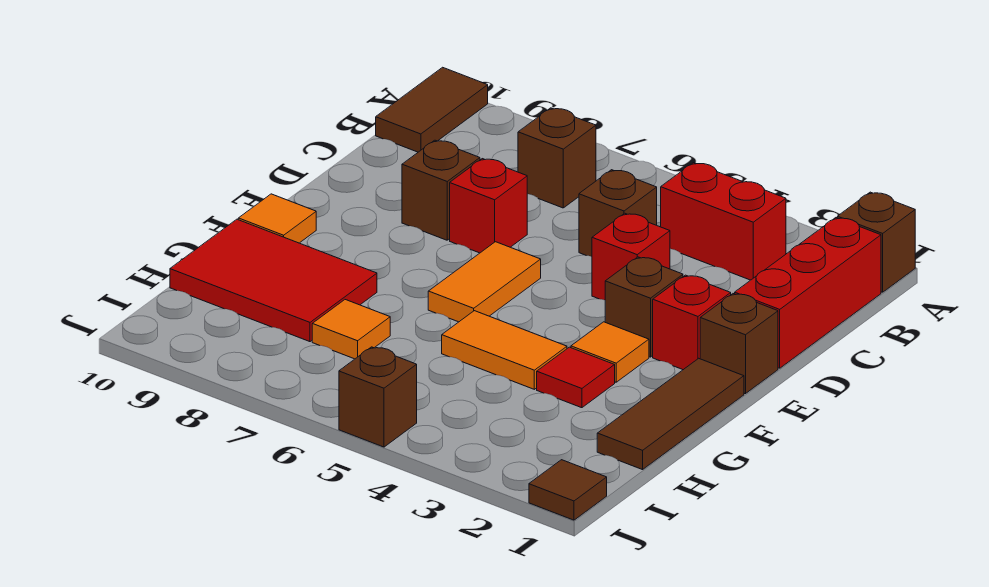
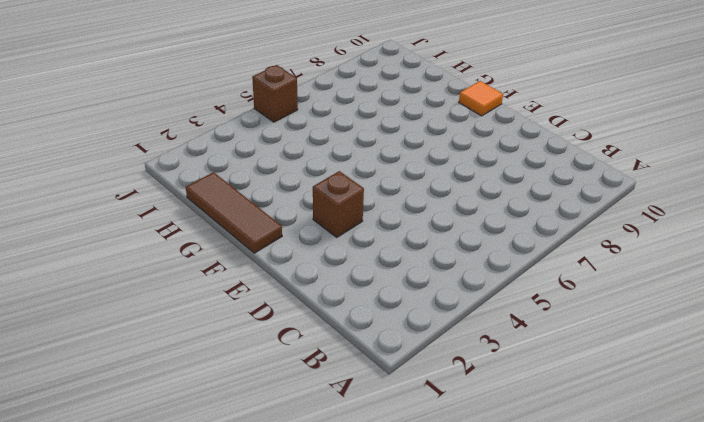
none -> brown brick A1 level 1
none -> brown tile A10:B10 level 1
none -> red brick B1:D1 level 1

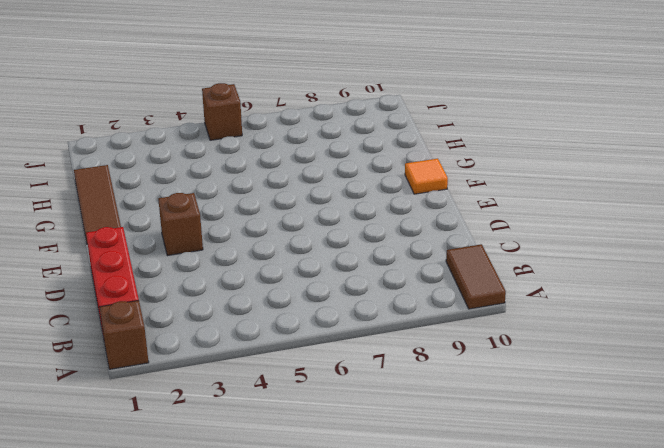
none -> red brick B3:B4 level 1
none -> brown brick B7 level 1
none -> brown brick C5 level 1

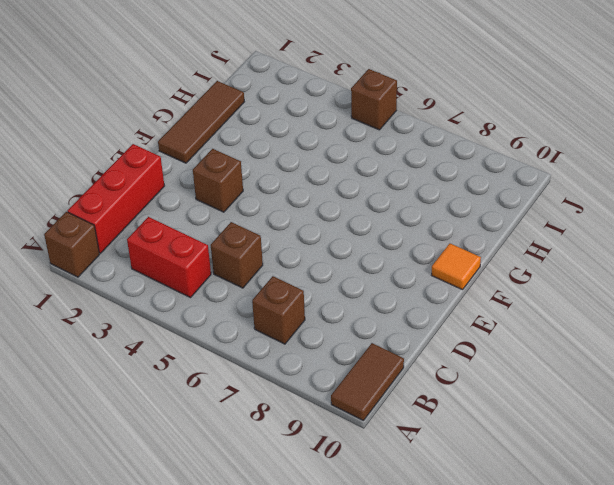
none -> red brick D4 level 1
none -> red brick D7 level 1
none -> brown brick D8 level 1

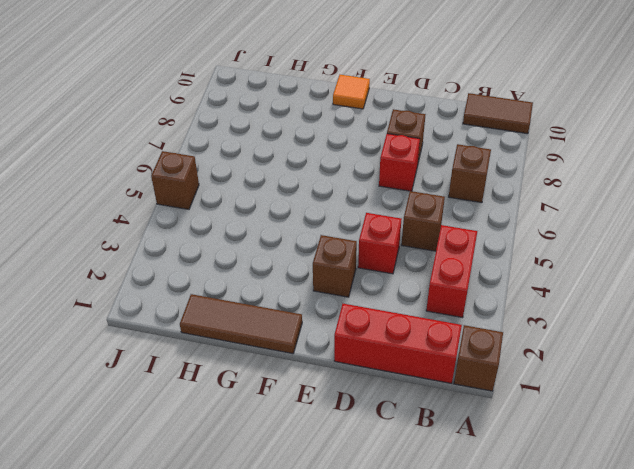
none -> brown brick E1 level 1
none -> red brick E2 level 1
none -> orange tile E6:F6 level 1

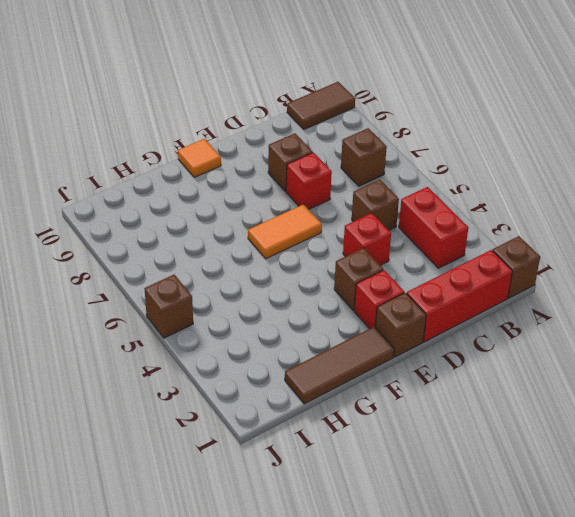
none -> orange tile F3 level 1
none -> red tile G3 level 1
none -> orange tile G4:G5 level 1

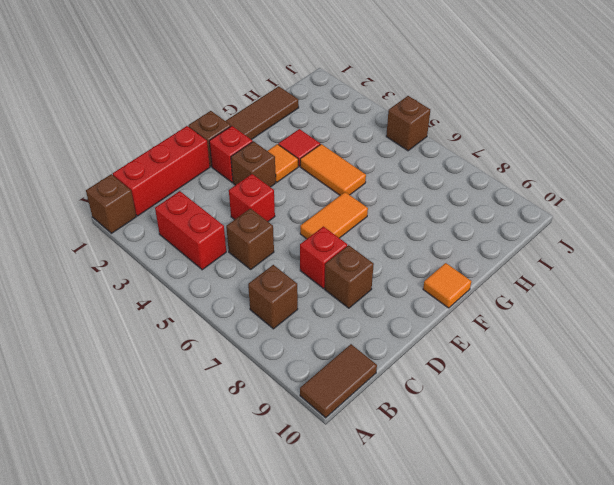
none -> red tile G8:H10 level 1
none -> orange tile H7 level 1
none -> brown tile J1 level 1

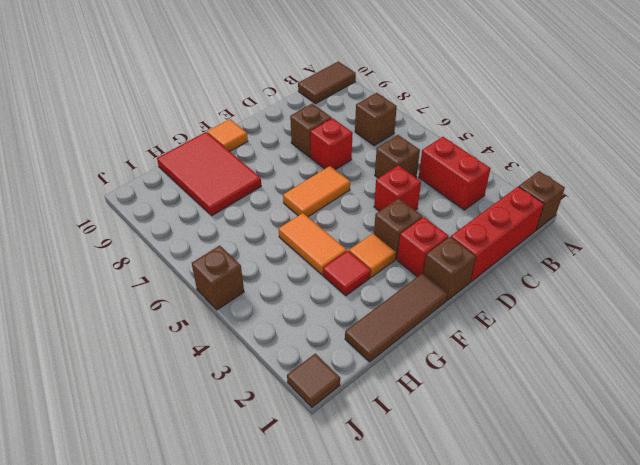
none -> orange tile H7 level 1

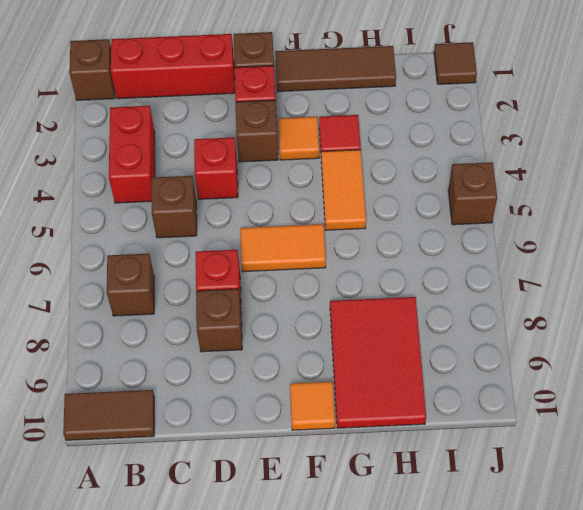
none -> orange tile H7 level 1

